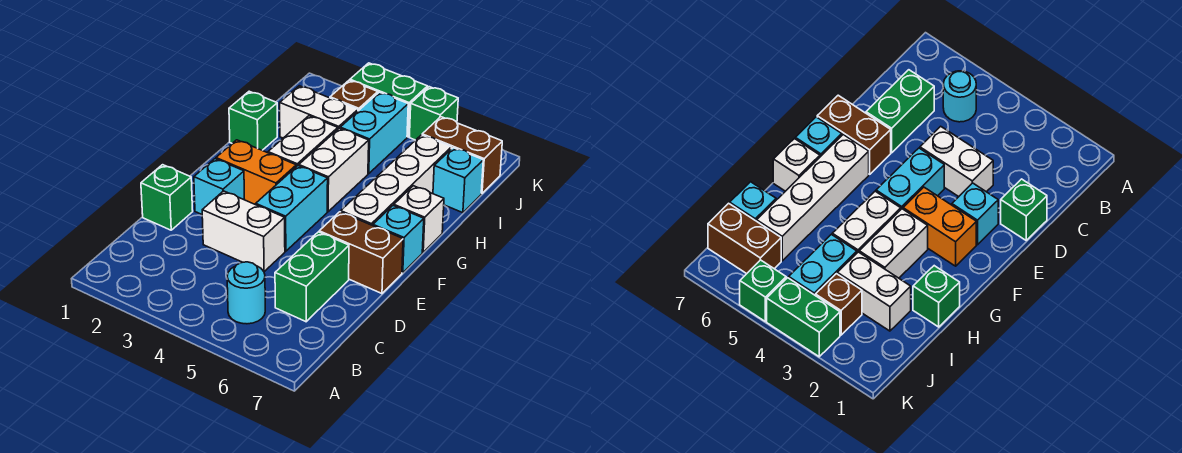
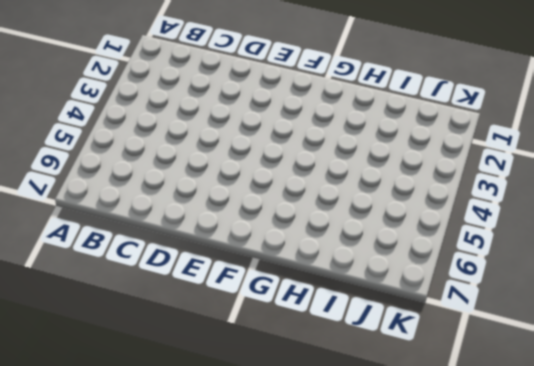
none -> cyan round brick B5 level 1
none -> green brick C6:D6 level 1
none -> green brick D1 level 1

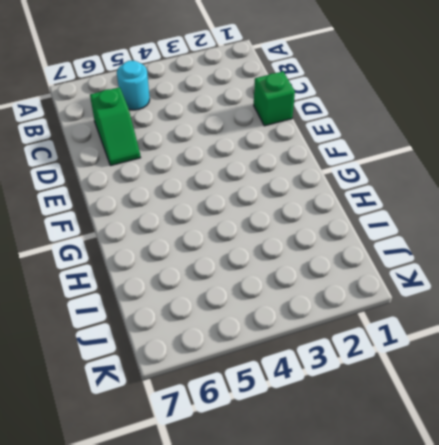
green slope C6:D6 level 1 top C -> green brick C6:D6 level 1
none -> white brick D3:D4 level 1
none -> cyan brick E2 level 1
none -> cyan brick E4:F4 level 1

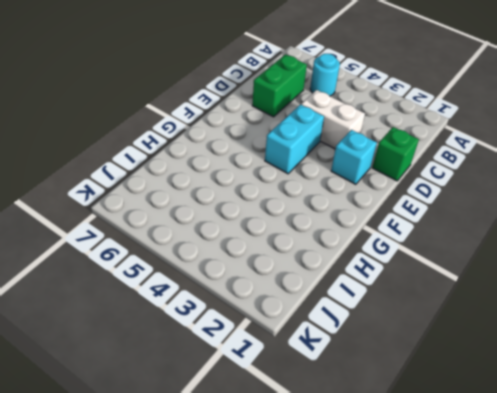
none -> brown brick E6:E7 level 1
none -> orange brick F2:F3 level 1
none -> white brick F6:I6 level 1

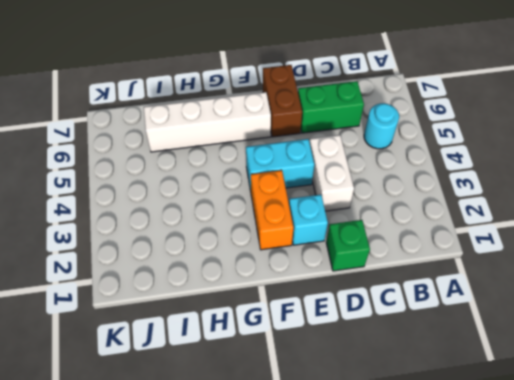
none -> cyan brick F7 level 1
none -> white brick G3:H3 level 1
none -> white brick G4:H4 level 1

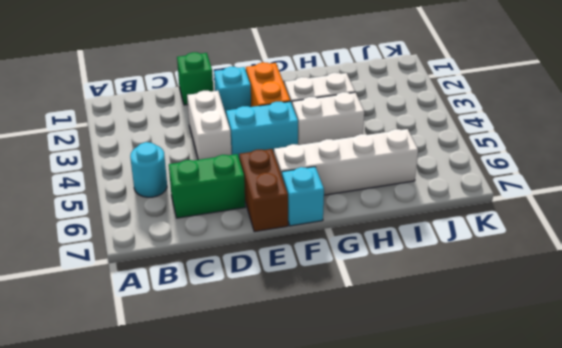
none -> white brick G7 level 1
none -> green brick H1 level 1
none -> white brick I2:I3 level 1

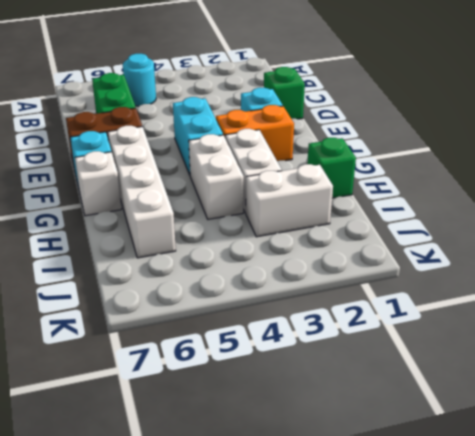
none -> white brick D3:D4 level 1
none -> cyan brick I4:J4 level 1
none -> cyan brick I7 level 1

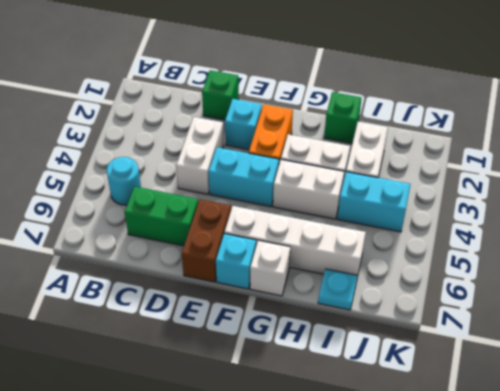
cyan plate I7 level 1 -> cyan brick I7 level 1
none -> brown brick J3 level 1
none -> brown brick J6:J7 level 1
none -> green brick K3:K4 level 1

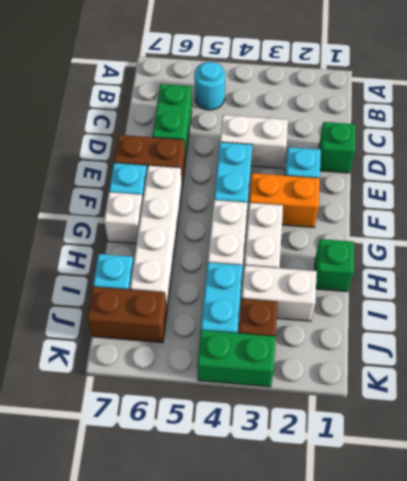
none -> green brick K5 level 1

